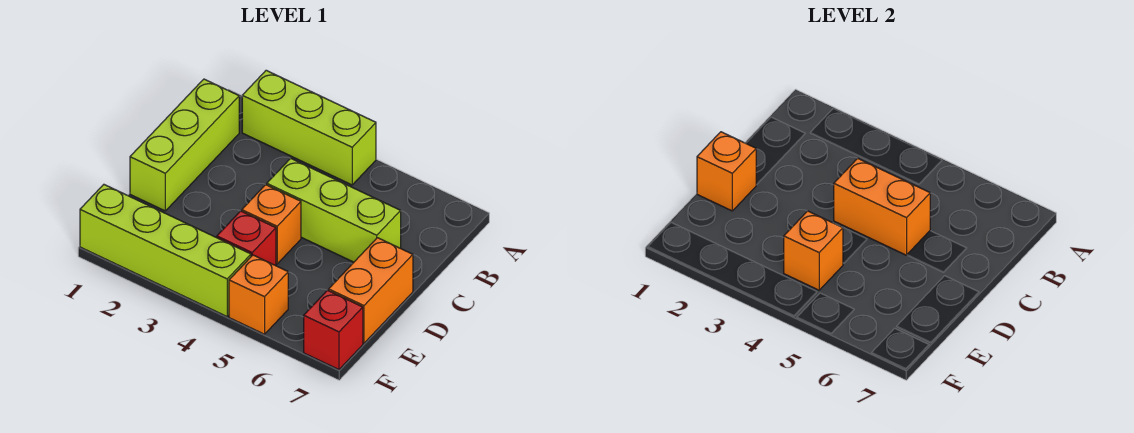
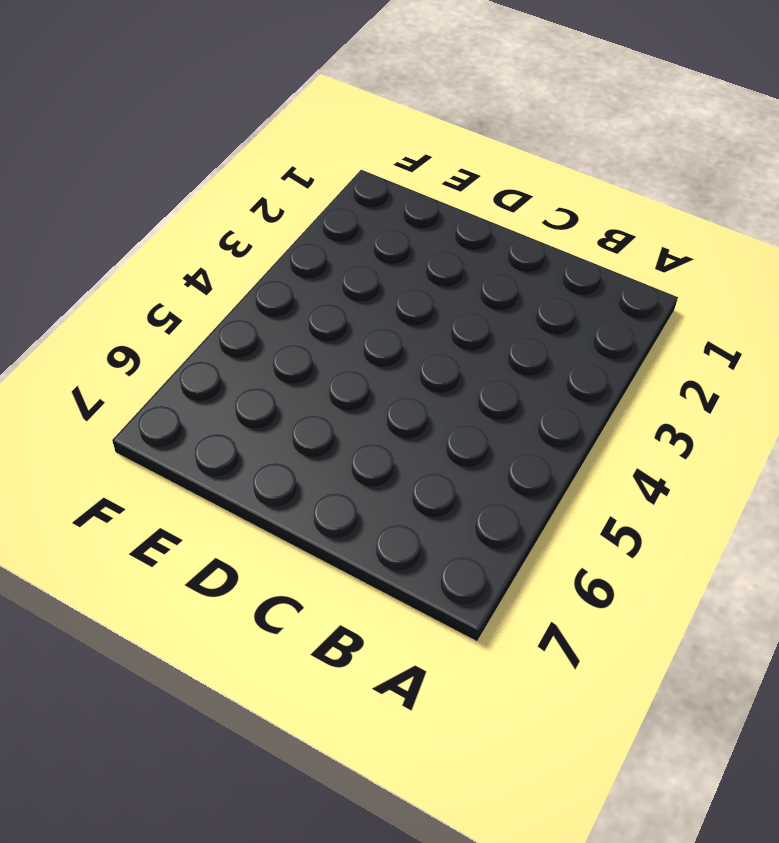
none -> lime brick A2:A4 level 1
none -> lime brick B1:D1 level 1
none -> lime brick C4:C6 level 1

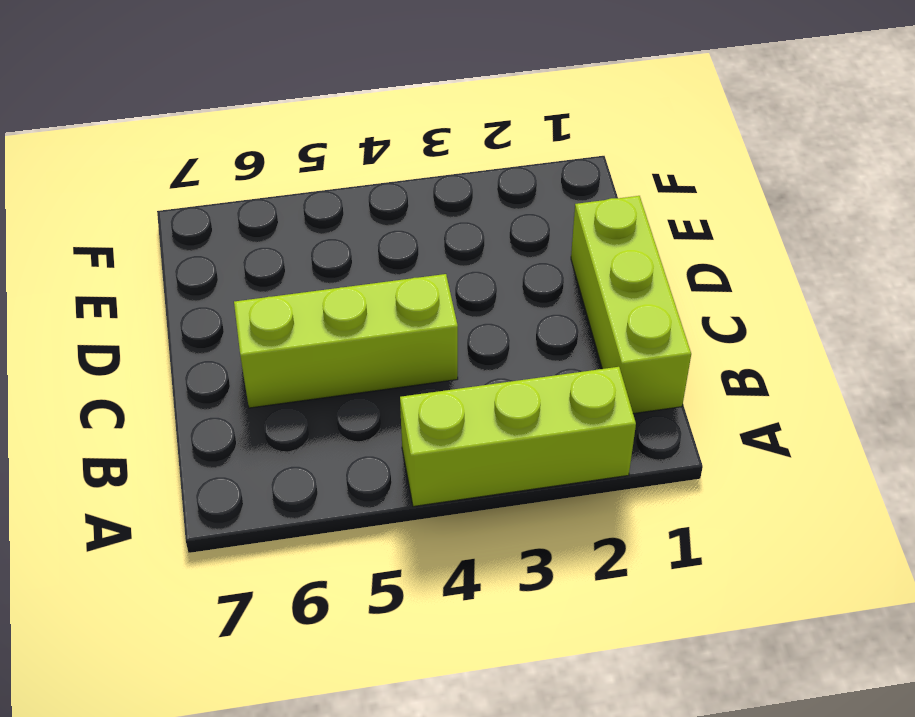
none -> orange brick D4 level 1
none -> orange brick D7:E7 level 1
none -> red brick E4 level 1

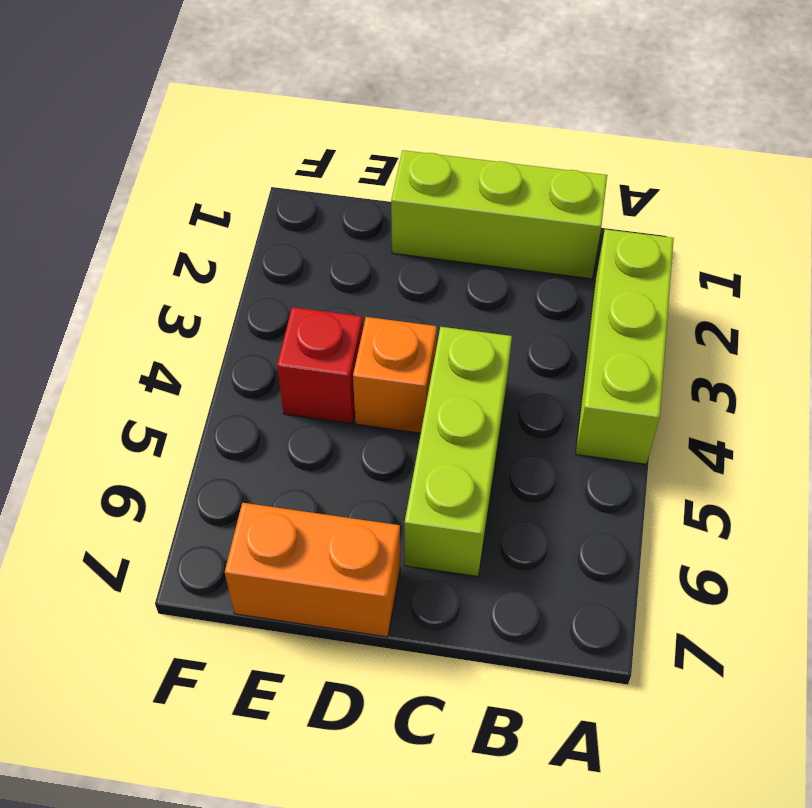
none -> lime brick F1:F4 level 1
none -> orange brick F5 level 1
none -> red brick F7 level 1

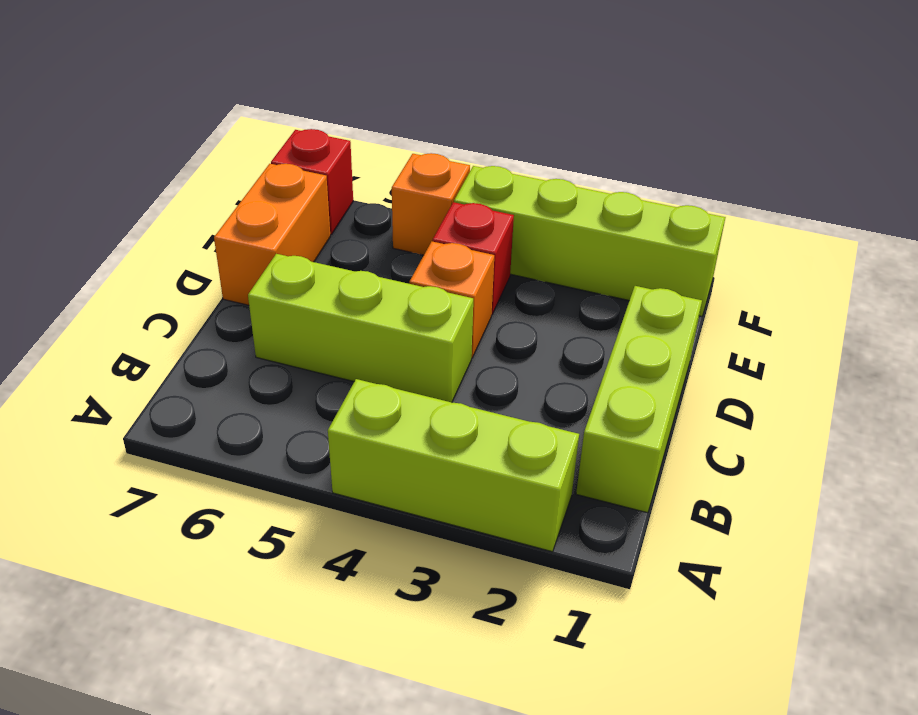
none -> orange brick C4:C5 level 2
none -> orange brick D1 level 2
none -> orange brick E4 level 2

